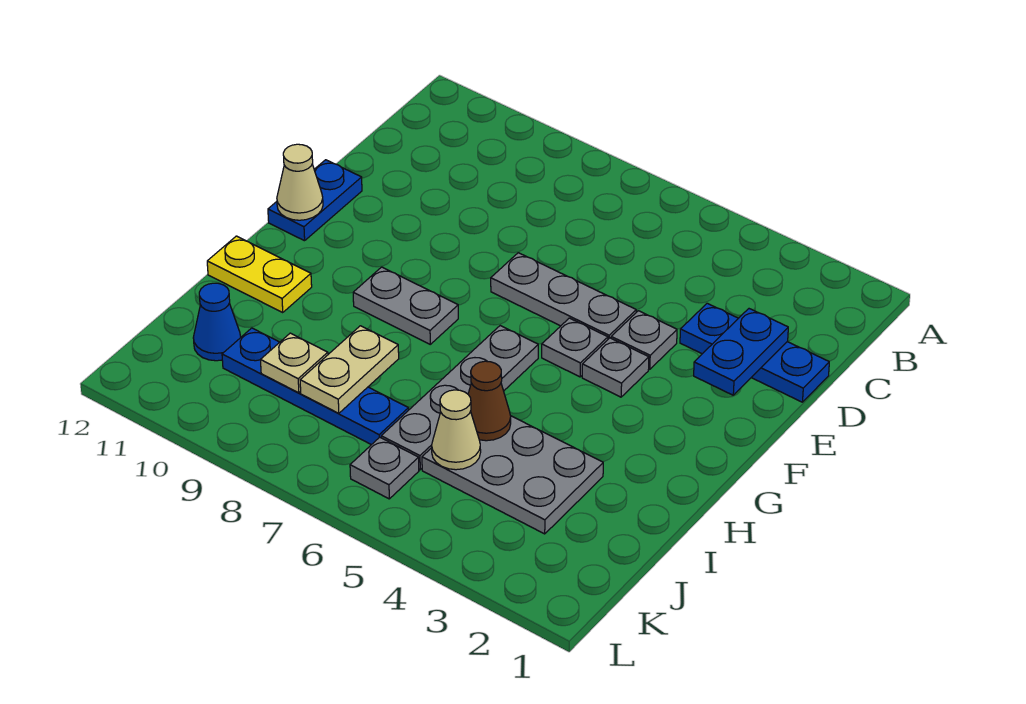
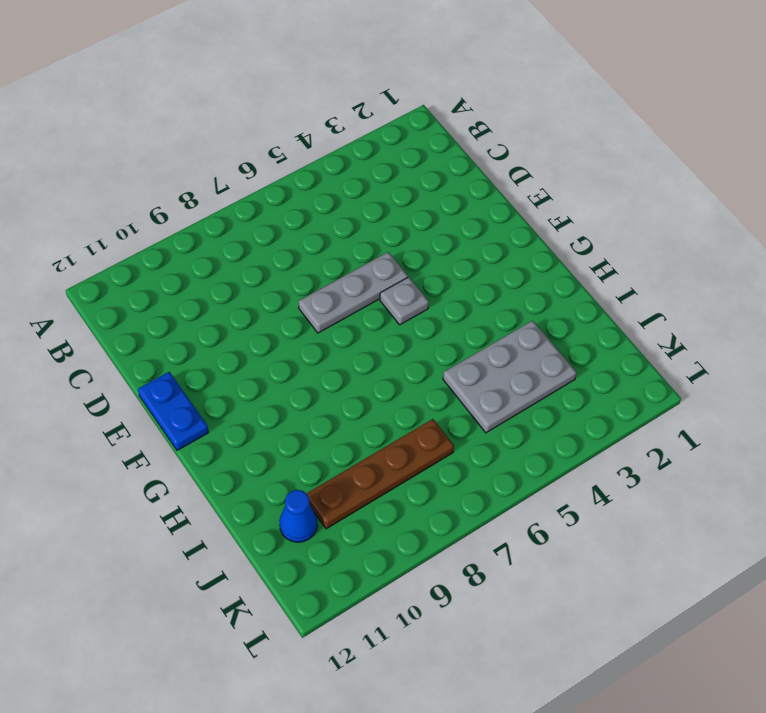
brown plate J7:J10 level 1 -> blue plate J7:J10 level 1
none -> blue plate D1:D3 level 1
none -> grey plate E4 level 1
none -> grey plate F4 level 1

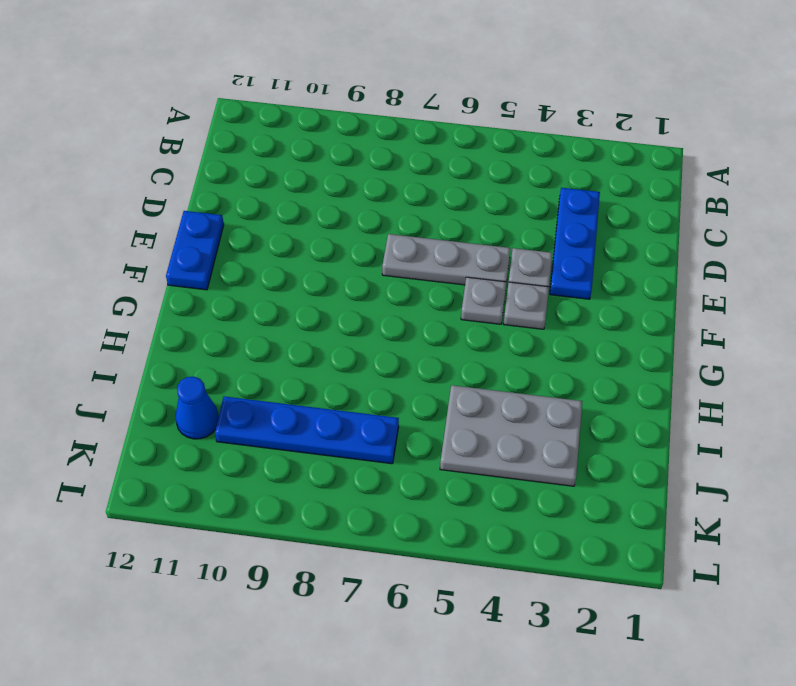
blue plate C3:E3 level 1 -> blue plate D1:D3 level 1
none -> grey plate G6:J6 level 1
none -> grey plate G8:G9 level 1
none -> yellow plate H11:H12 level 1

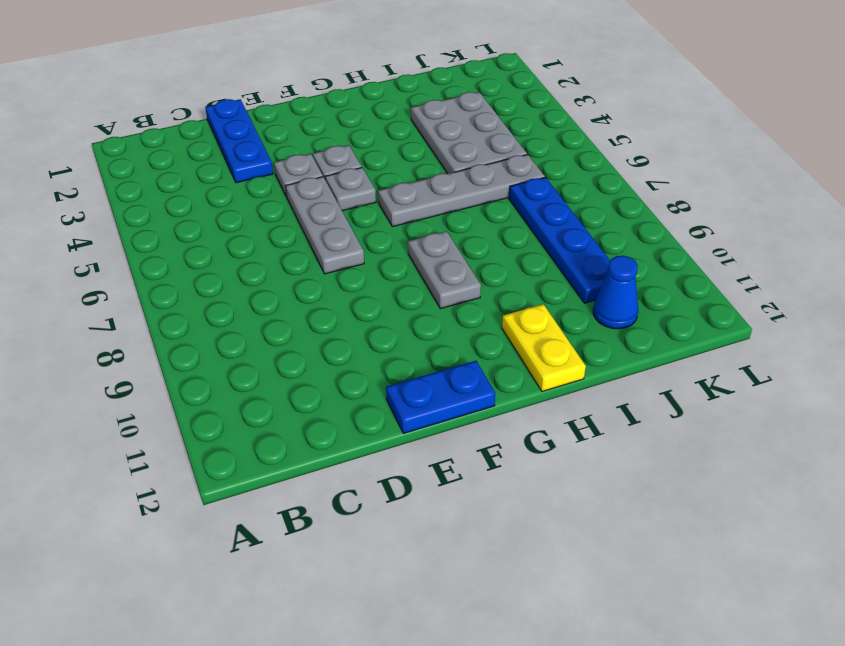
none -> grey plate K6 level 1
none -> blue plate D2:E2 level 2
none -> tan cone F12 level 2

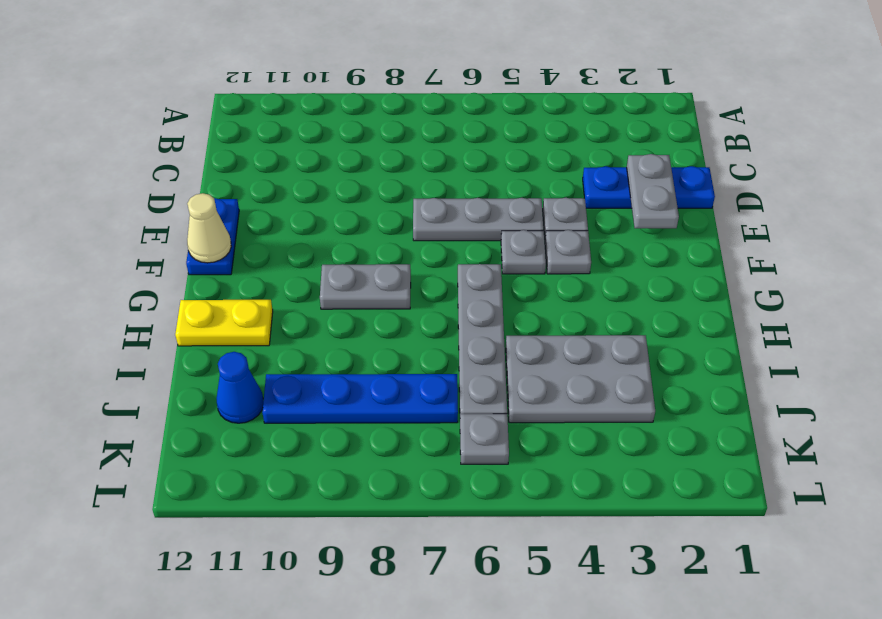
grey plate D2:E2 level 2 -> blue plate D2:E2 level 2
none -> brown cone I5 level 2
none -> tan plate I8:J8 level 2
none -> tan cone J5 level 2

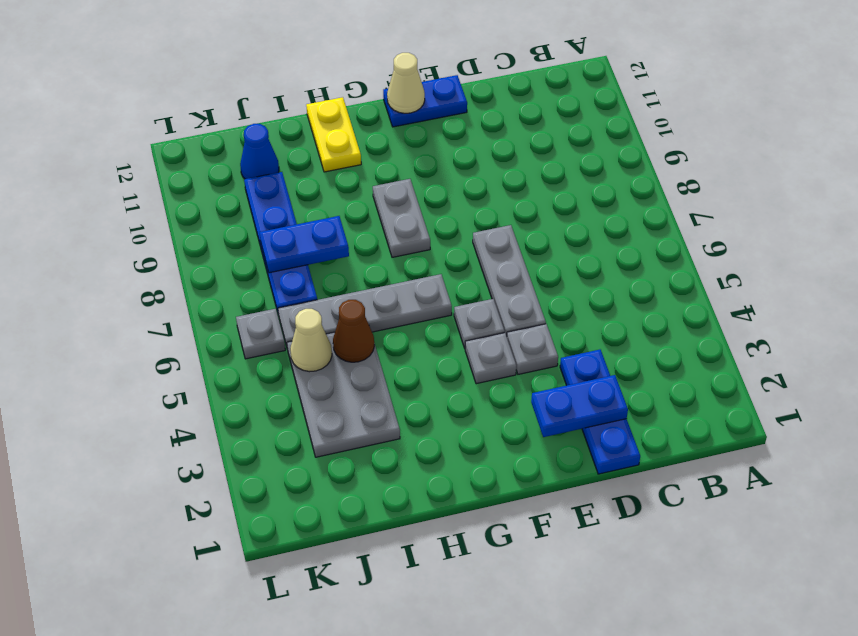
blue plate I8:J8 level 2 -> tan plate I8:J8 level 2
none -> tan plate J9 level 2

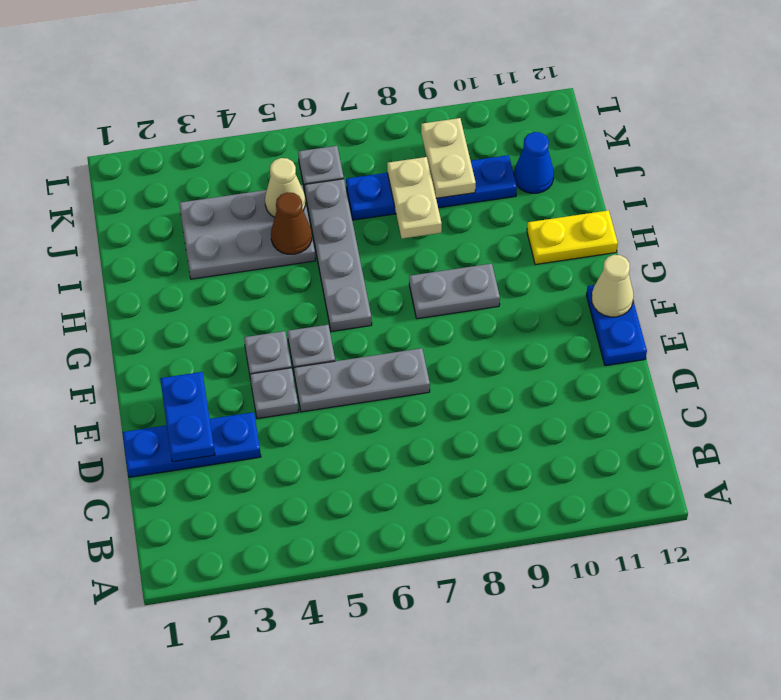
tan plate J9:K9 level 2 -> tan plate J9 level 2

